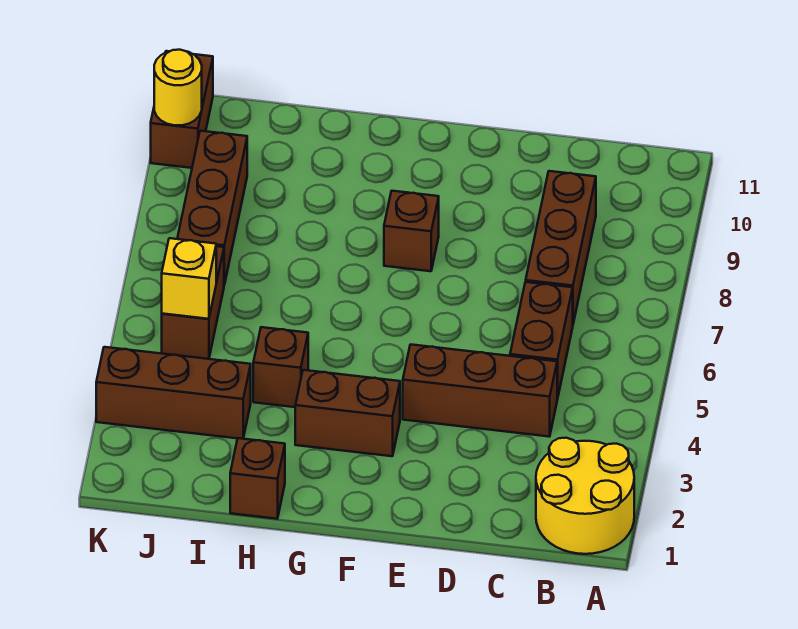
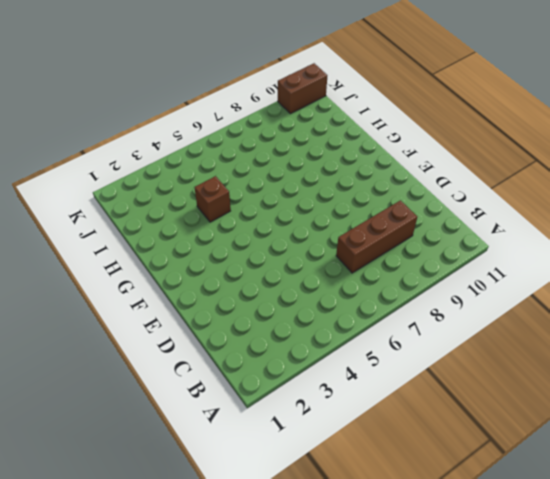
none -> yellow round brick A1:B2 level 1
none -> brown brick C4:E4 level 1
none -> brown brick C5:C6 level 1

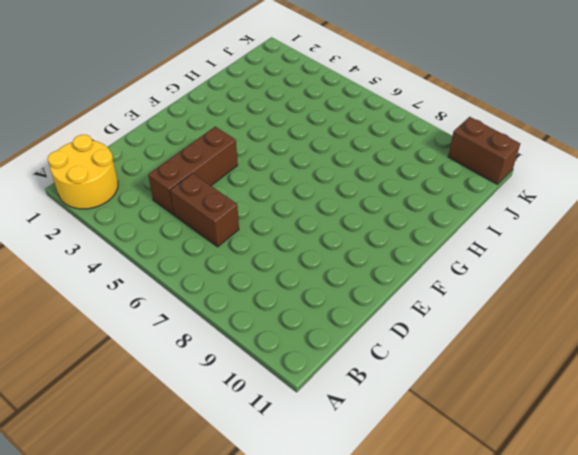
none -> brown brick C7:C9 level 1
none -> brown brick F3:G3 level 1
none -> brown brick F8 level 1

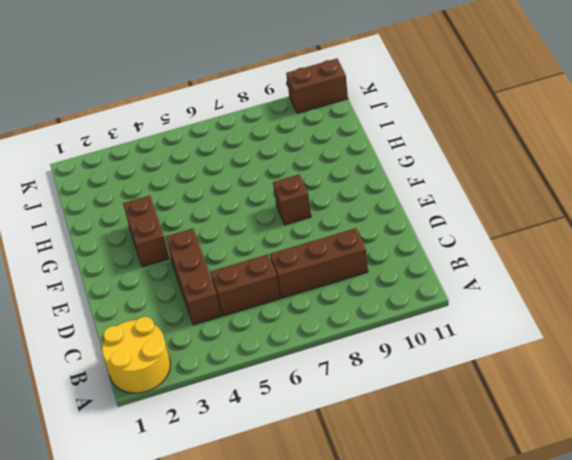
none -> brown brick H1 level 1
none -> brown brick H4 level 1
none -> brown brick I3:K3 level 1

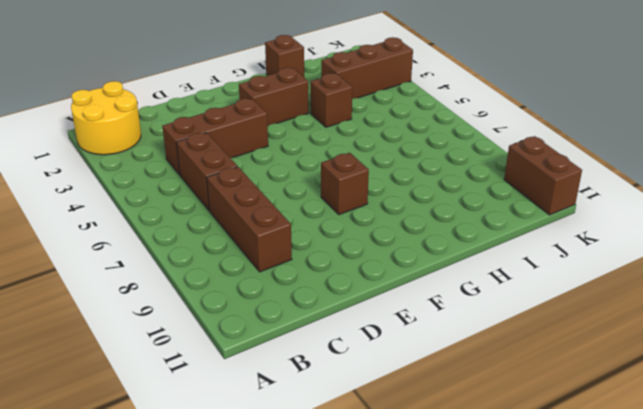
none -> brown brick J5:J6 level 1
none -> brown brick J7:J9 level 1
none -> yellow brick J5 level 2

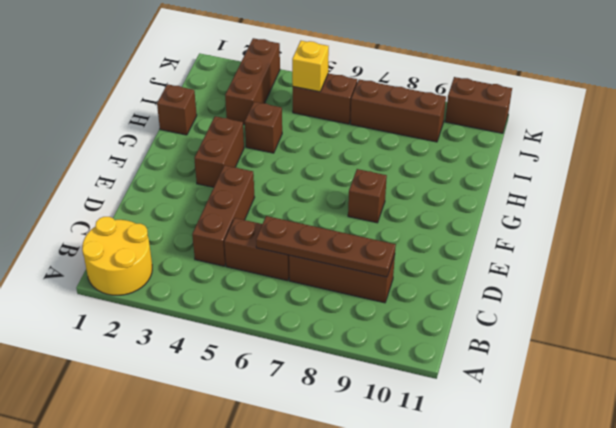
brown plate C6:C9 level 2 -> none
none -> yellow round brick K10 level 2

